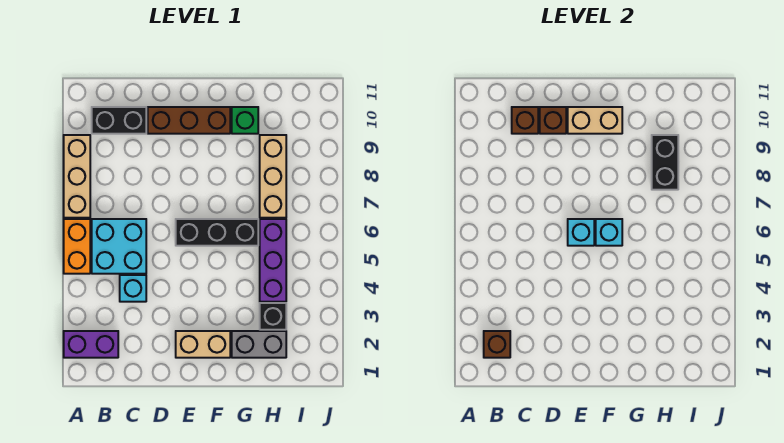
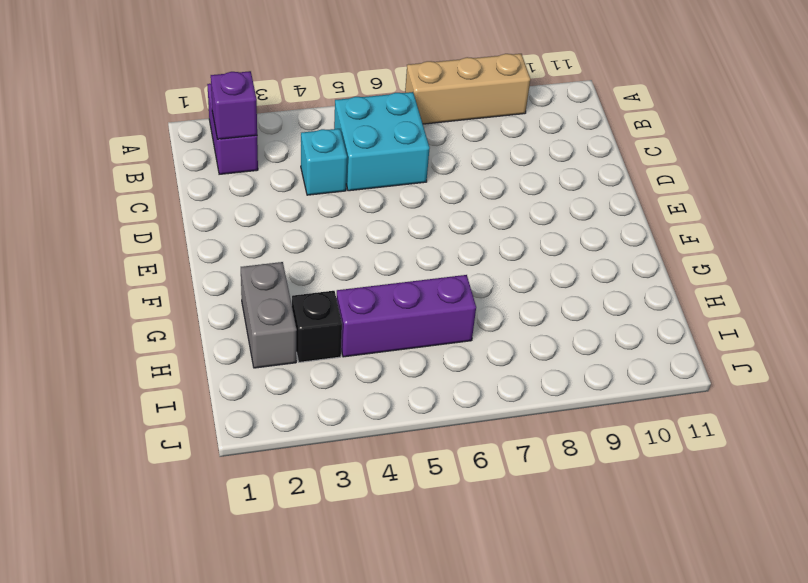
purple brick B2 level 2 -> brown brick B2 level 2
none -> orange brick A5:A6 level 1
none -> black brick B10:C10 level 1
none -> brown brick D10:F10 level 1

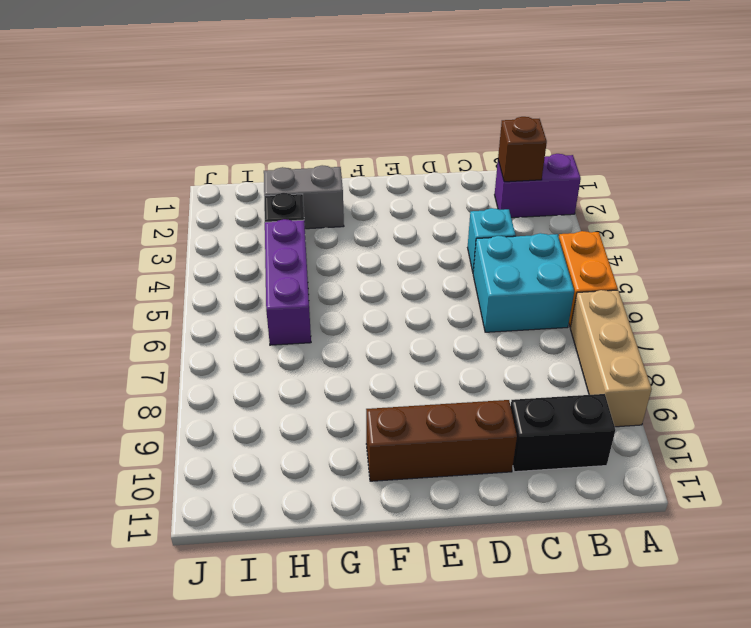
none -> tan brick E2:F2 level 1
none -> black brick E6:G6 level 1
none -> green brick G10 level 1

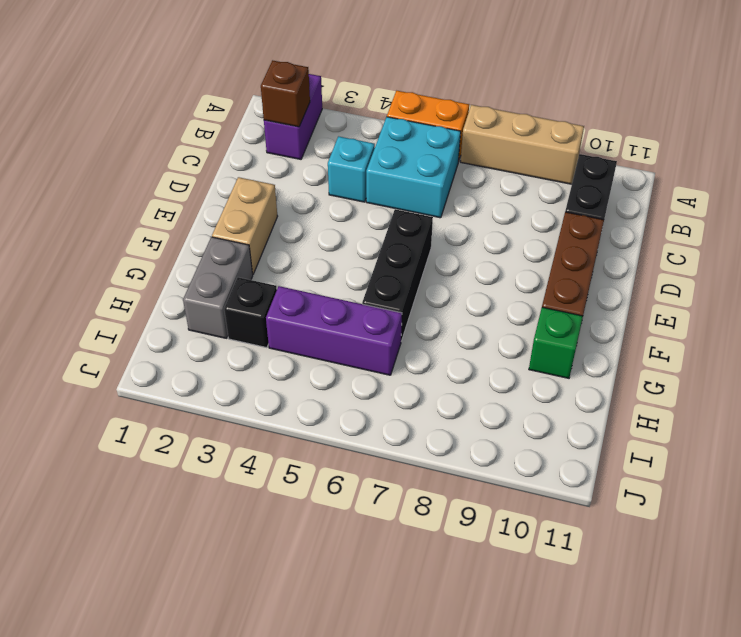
none -> tan brick H7:H9 level 1
none -> brown brick C10 level 2
none -> brown brick D10 level 2

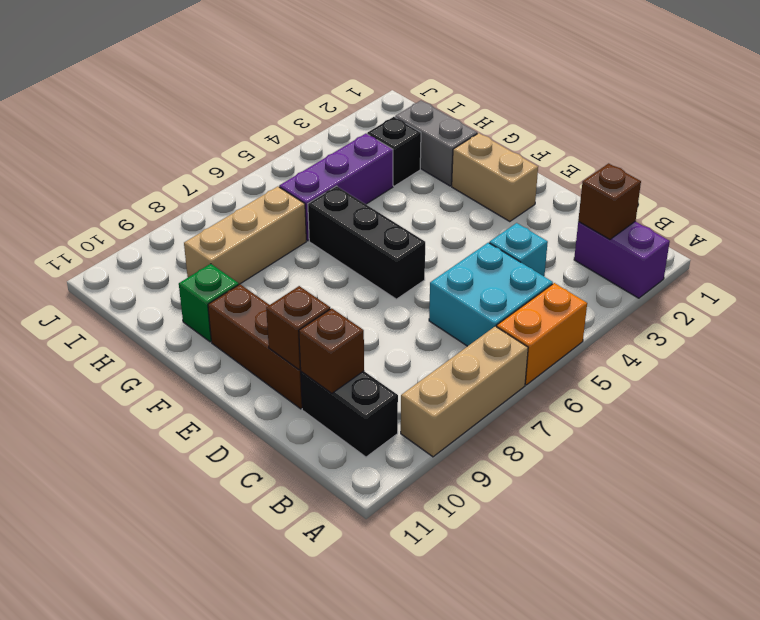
none -> cyan brick E6 level 2
none -> tan brick E10:F10 level 2
none -> cyan brick F6 level 2

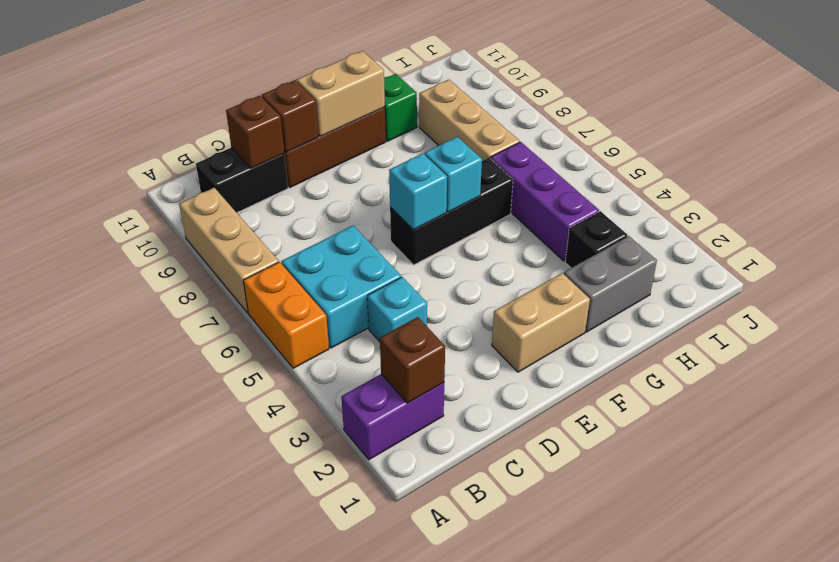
none -> black brick H8:H9 level 2

